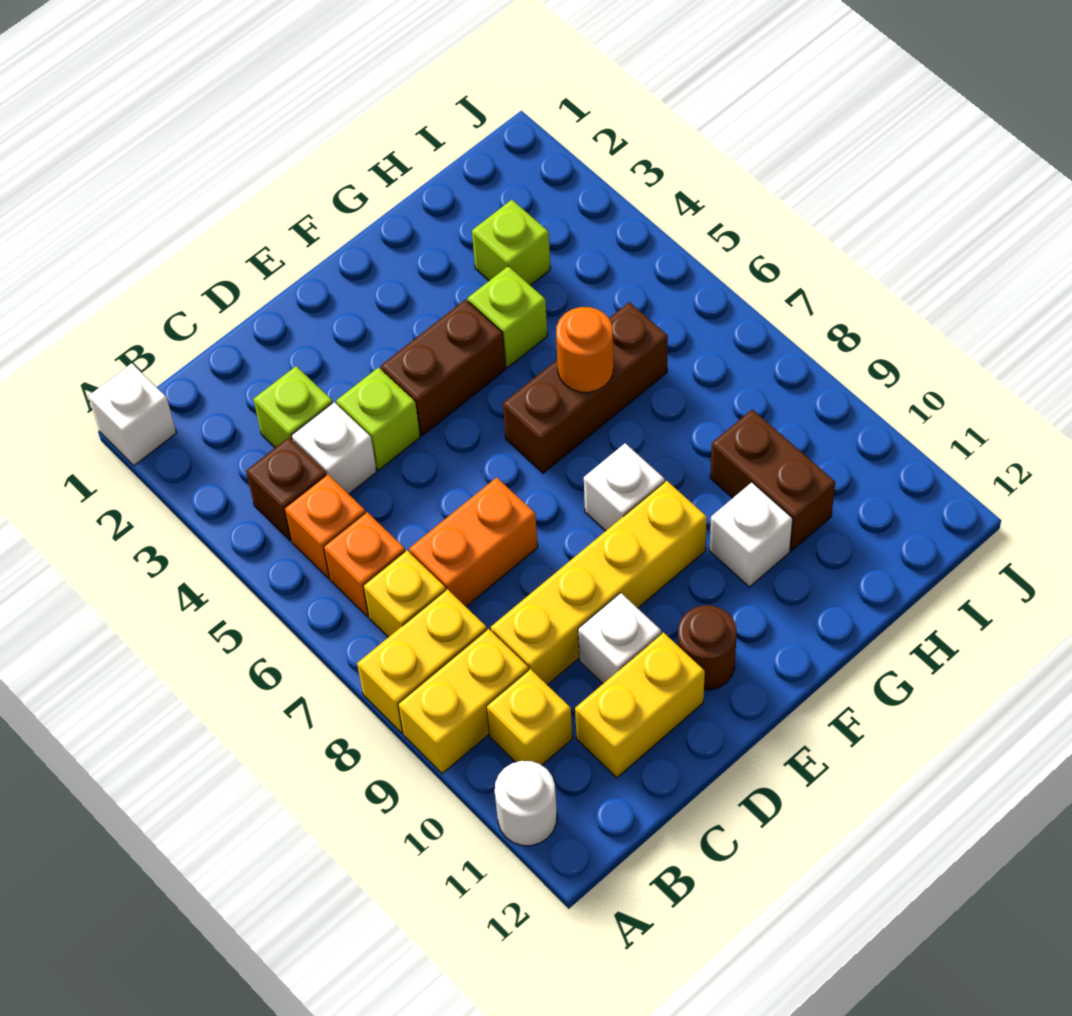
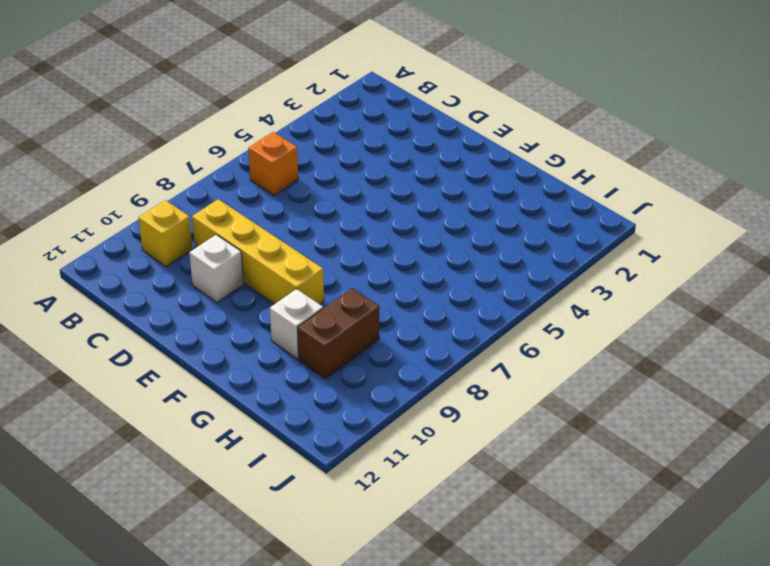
none -> white brick A1 level 1
none -> yellow brick A8:B8 level 1
none -> yellow brick A9:B9 level 1

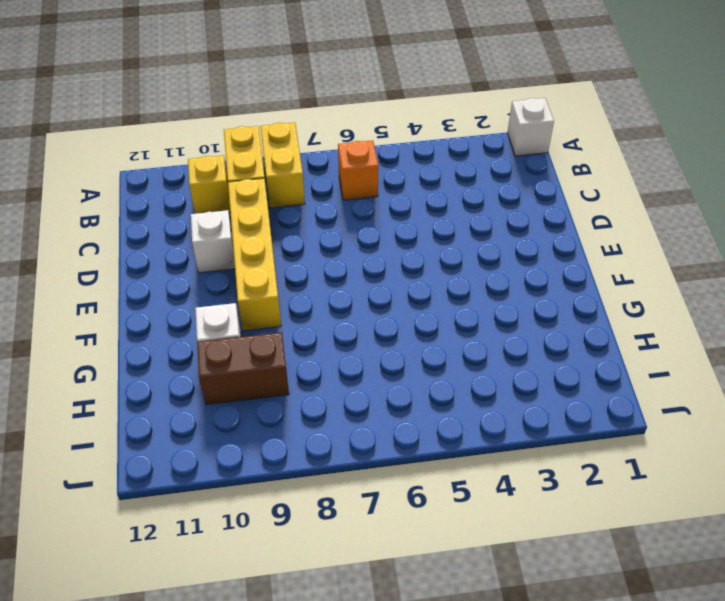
none -> white round brick A11 level 1
none -> brown brick B4 level 1
none -> orange brick B5 level 1

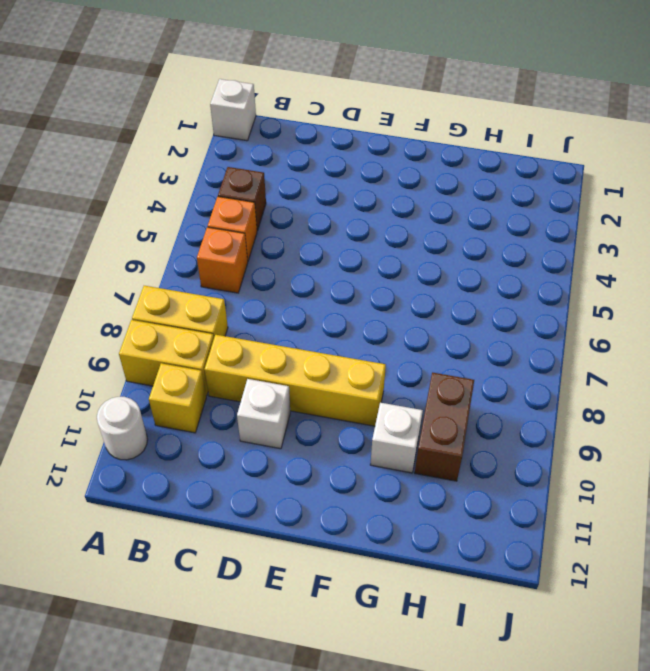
none -> yellow brick B7 level 1
none -> lime brick C3 level 1
none -> white brick C4 level 1

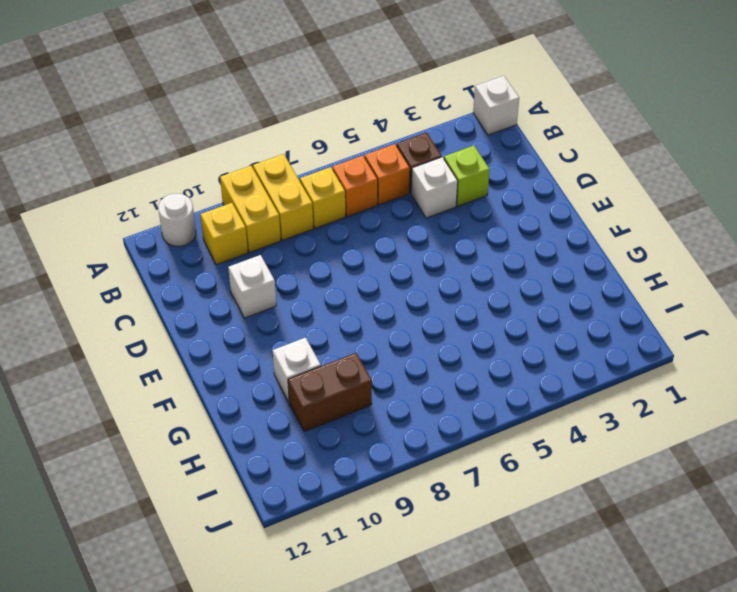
none -> orange brick C7:D7 level 1
none -> yellow brick C9:F9 level 1
none -> yellow brick C11:D11 level 1

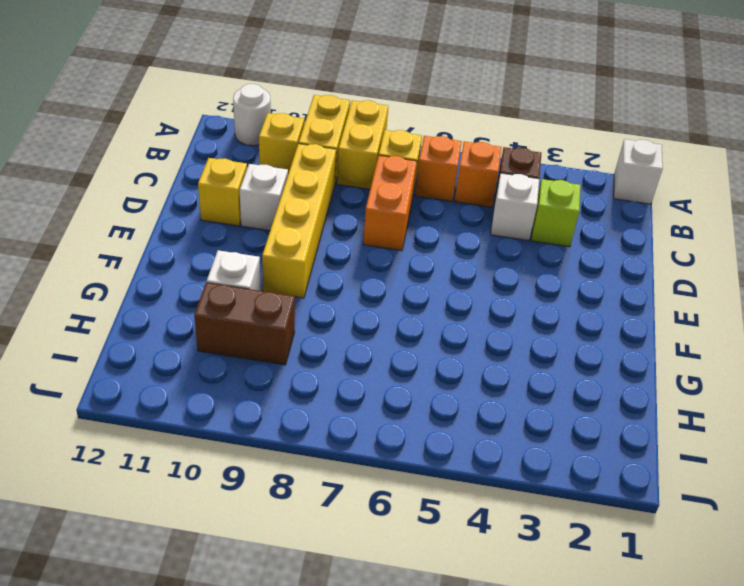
yellow brick D11 level 1 -> yellow brick C11:D11 level 1
none -> lime brick D4 level 1
none -> brown brick E4:F4 level 1
none -> brown round brick E11 level 1

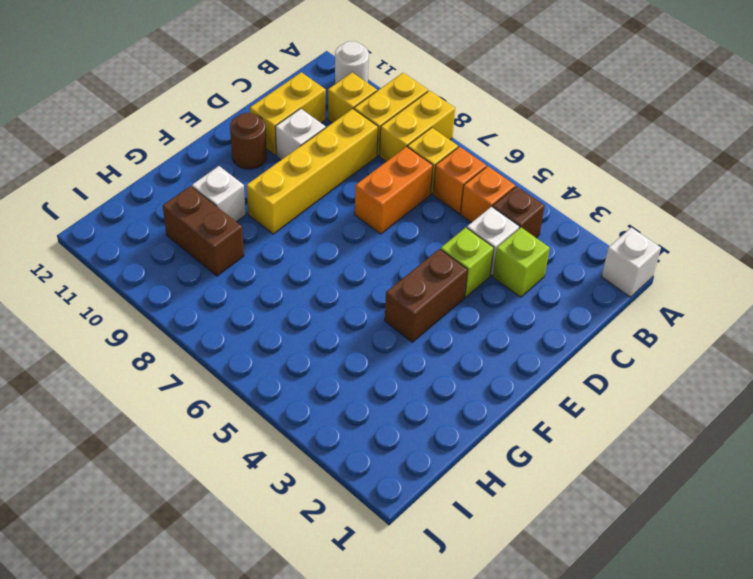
none -> brown brick F6:H6 level 1
none -> white brick F8 level 1
none -> lime brick G4 level 1

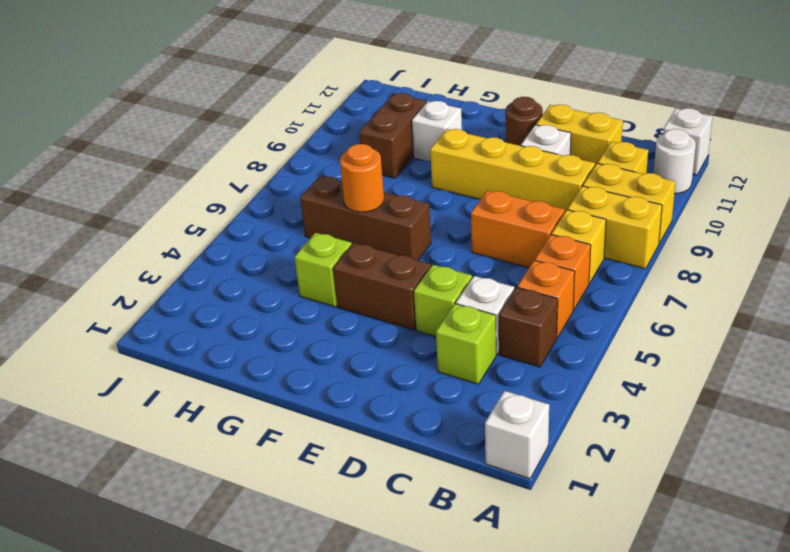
white brick A12 level 1 -> white brick F8 level 1
none -> lime brick H3 level 1

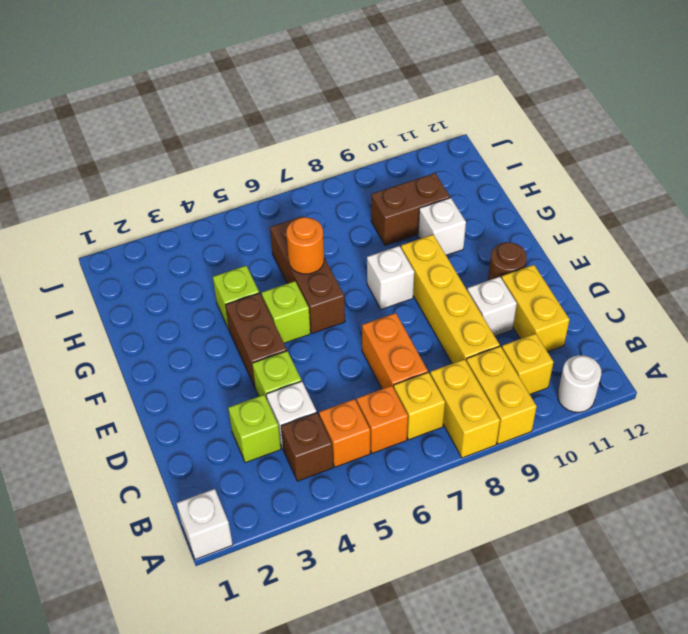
lime brick F5 level 1 -> lime brick H3 level 1

